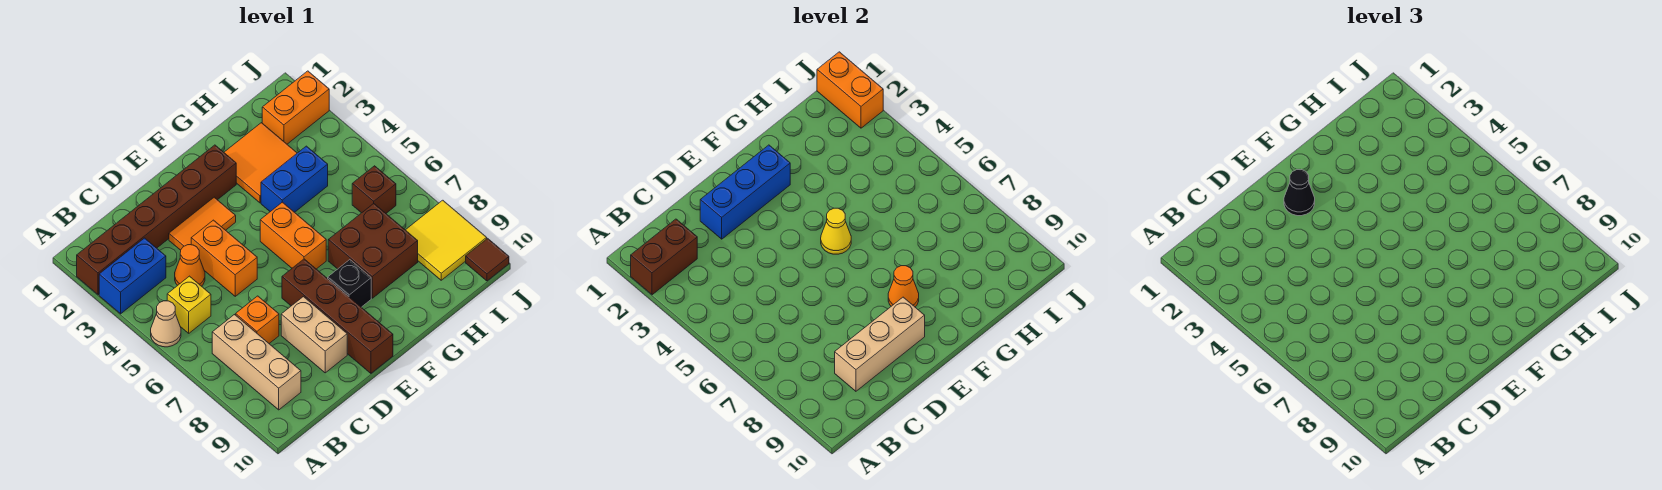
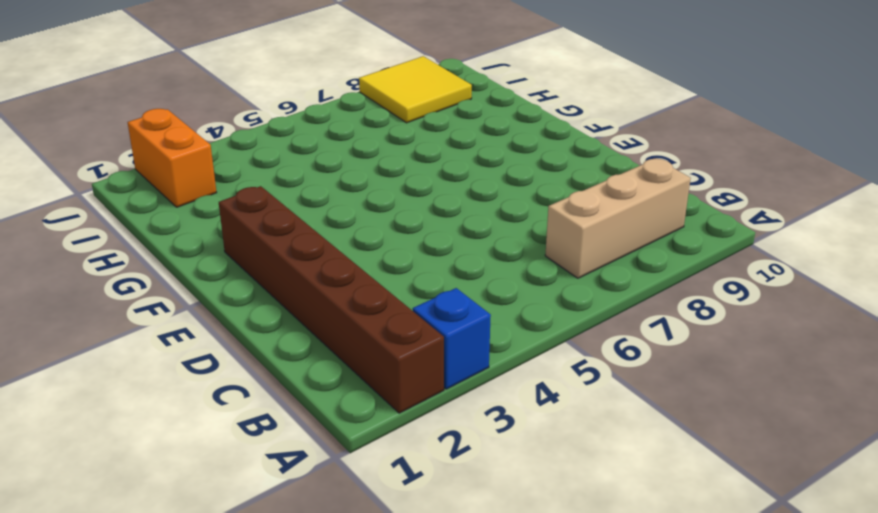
blue brick A3 level 1 -> blue brick A3:B3 level 1
none -> tan cone A5 level 1
none -> yellow brick B5 level 1
none -> orange cone C4 level 1

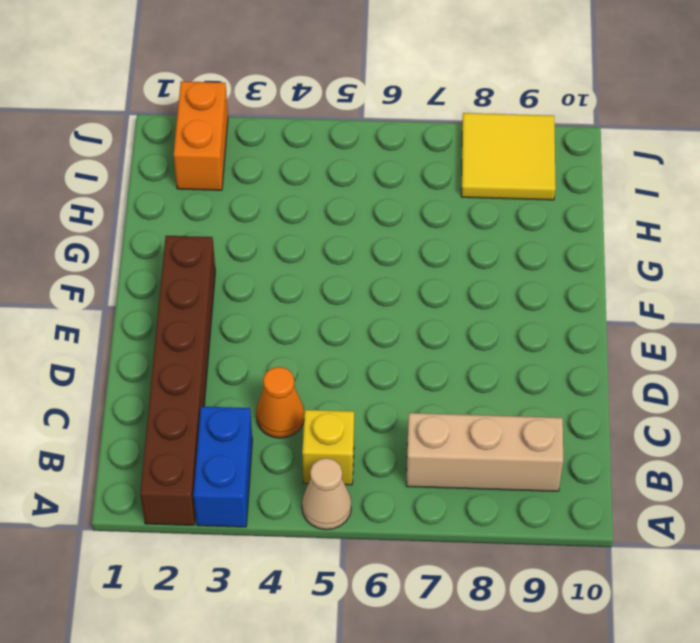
none -> orange brick C7 level 1
none -> orange tile D3:E3 level 1
none -> orange brick D4:D5 level 1

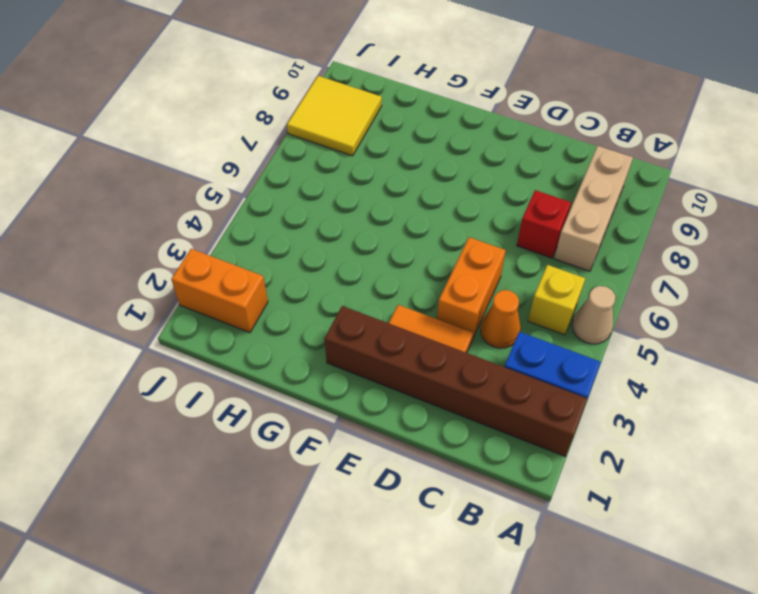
red brick C7 level 1 -> orange brick C7 level 1
none -> tan brick D8:D9 level 1
none -> brown brick E7:E10 level 1
none -> orange brick F5:F6 level 1

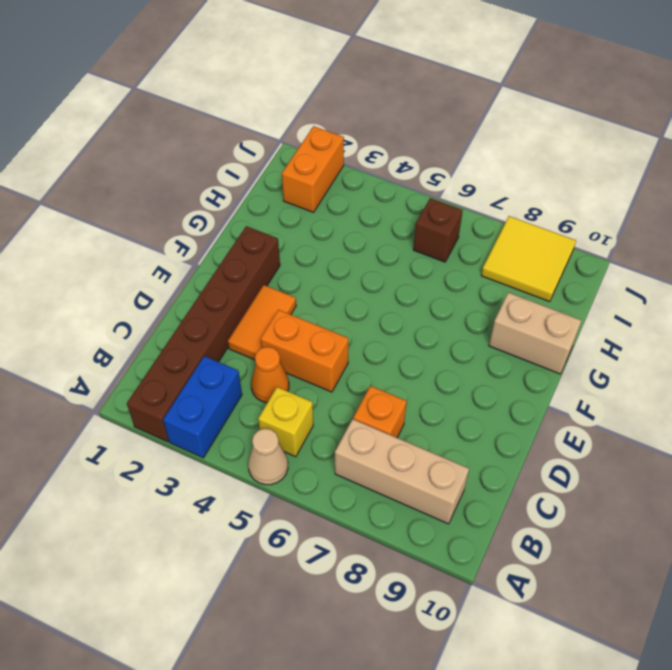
tan brick G9:G10 level 1 -> tan brick D8:D9 level 1
none -> brown brick E7:E10 level 1
none -> orange brick F5:F6 level 1
none -> black brick F8 level 1

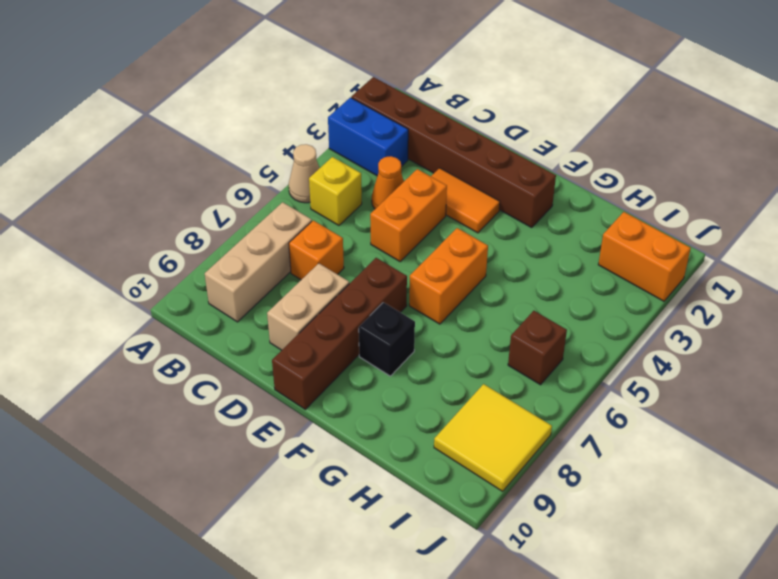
none -> orange tile G2:H3 level 1
none -> blue brick G4:H4 level 1
none -> brown brick G7:H8 level 1

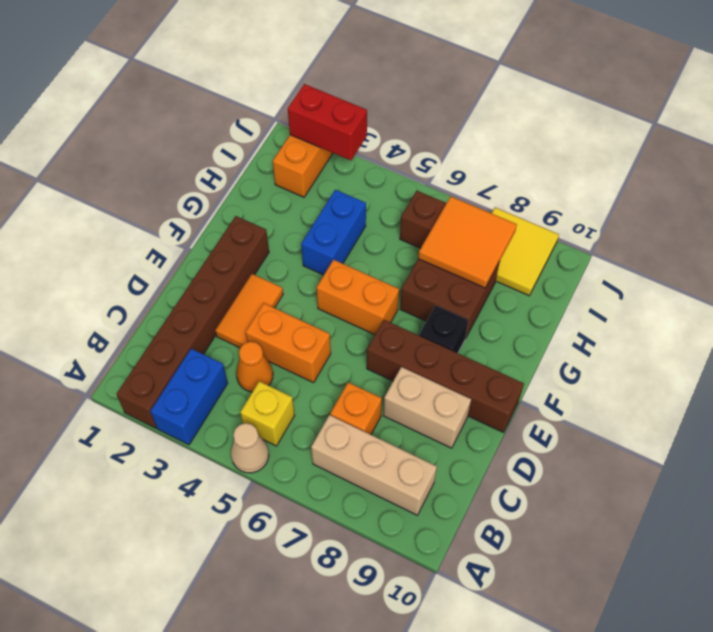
orange tile H7:I8 level 2 -> orange tile G2:H3 level 1
red brick J2:J3 level 2 -> orange brick J1:J2 level 2
none -> brown tile J10 level 1
none -> brown brick A2:B2 level 2
none -> tan brick C9:E9 level 2

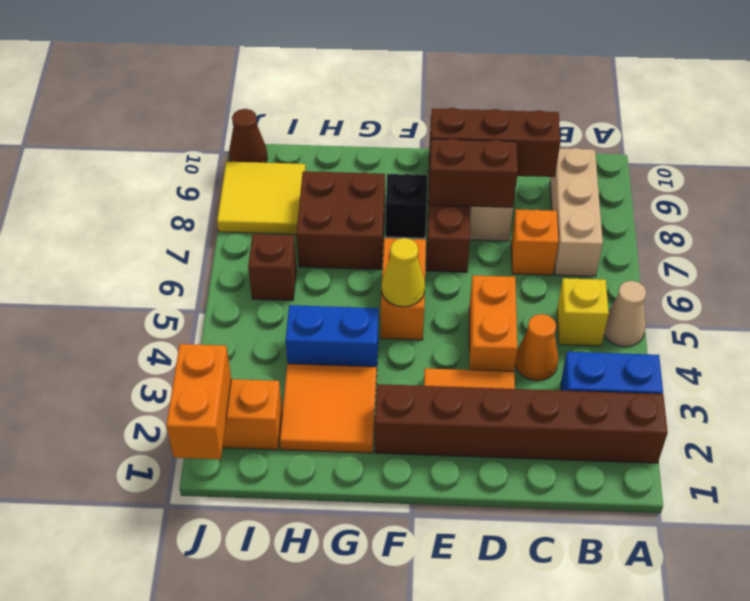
brown brick C9:E9 level 2 -> tan brick C9:E9 level 2
brown brick D8:E8 level 2 -> brown brick A2:B2 level 2
brown cone J10 level 1 -> brown tile J10 level 1
none -> blue brick D2:F2 level 2
none -> orange cone F8 level 2
none -> black cone E2 level 3

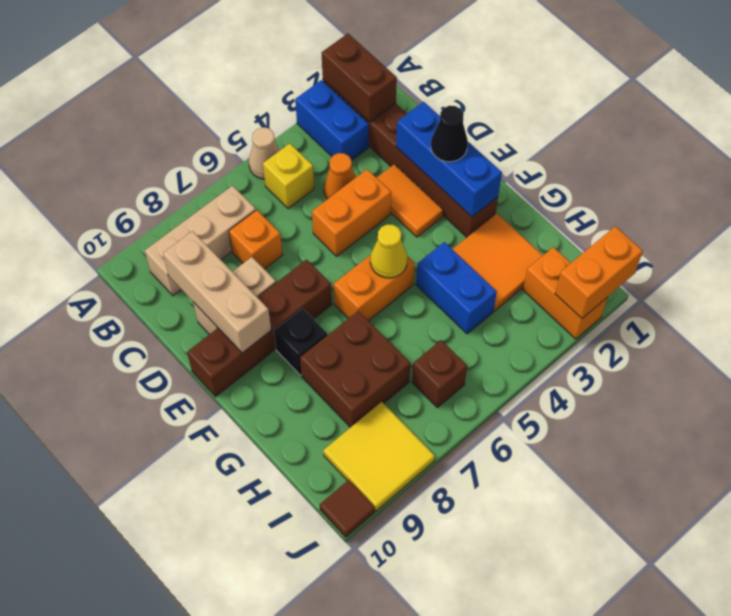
none -> orange cone F8 level 2

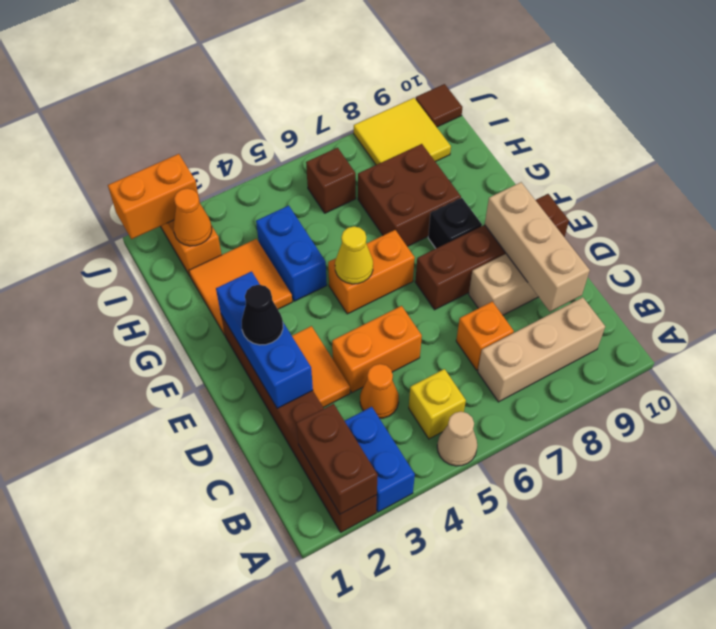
orange cone I2 level 2 -> orange cone F8 level 2

